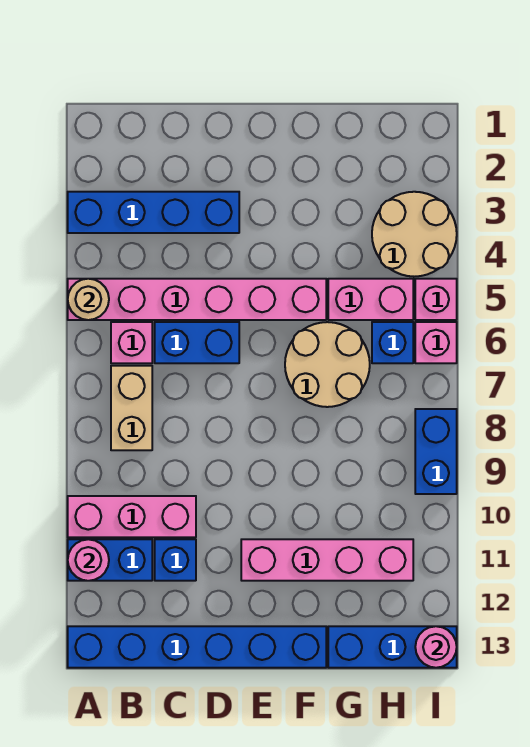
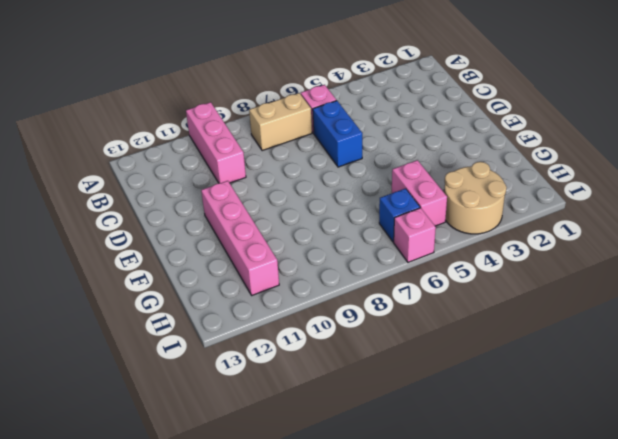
none -> blue brick A3:D3 level 1
none -> pink brick A5:F5 level 1
none -> blue brick A11:B11 level 1

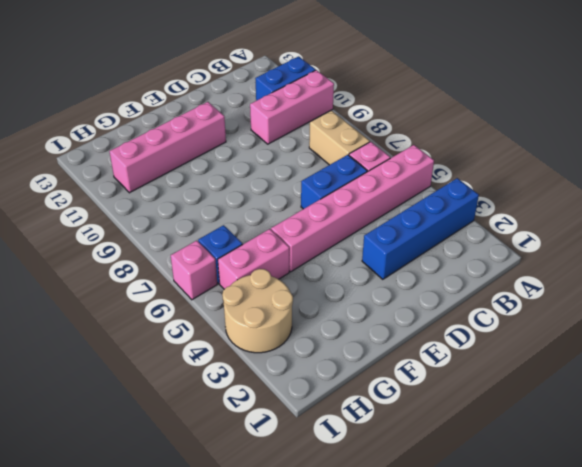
none -> blue brick A13:F13 level 1
none -> blue brick C11 level 1
none -> tan round brick F6:G7 level 1

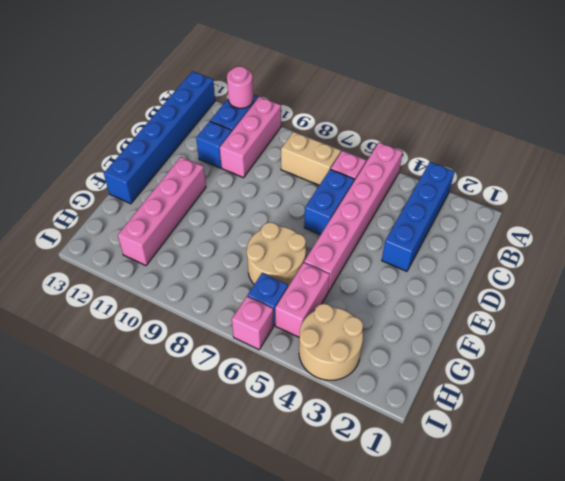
none -> blue brick G13:I13 level 1
none -> pink brick I5 level 1
none -> blue brick I8:I9 level 1

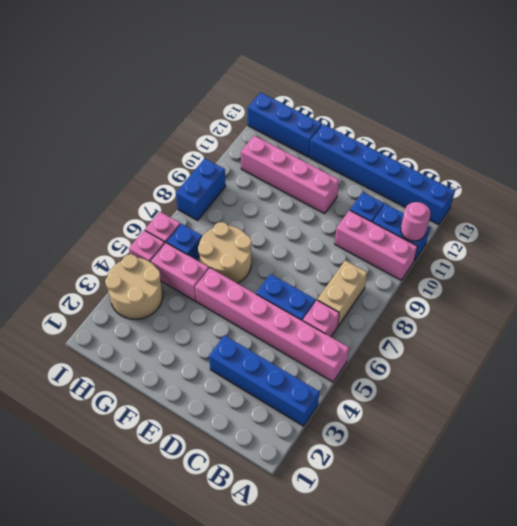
none -> tan round brick A5 level 2
none -> pink round brick I13 level 2

